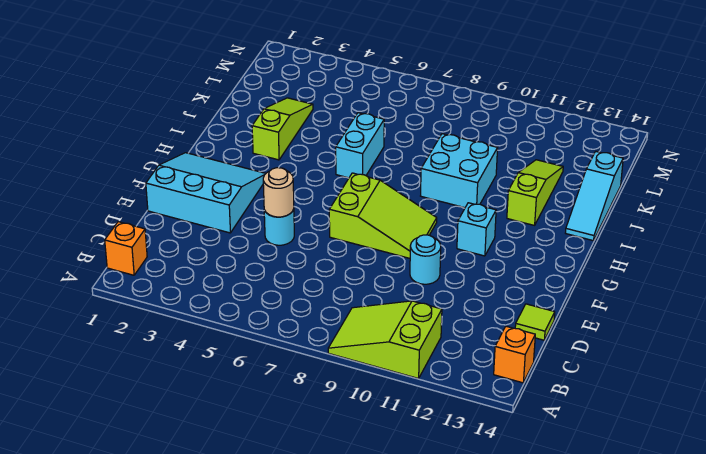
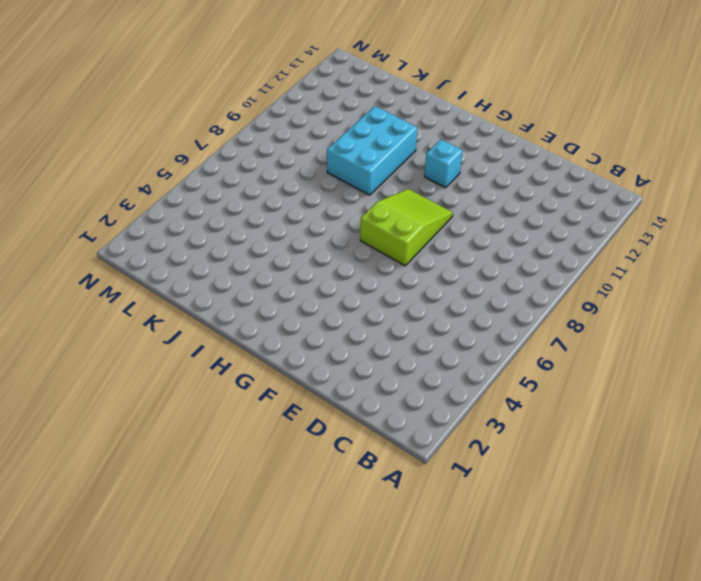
cyan brick I9:J11 level 1 -> cyan brick I9:J10 level 1
none -> lime slope A9:B11 level 1 top 11
none -> orange brick B1 level 1
none -> orange brick B14 level 1

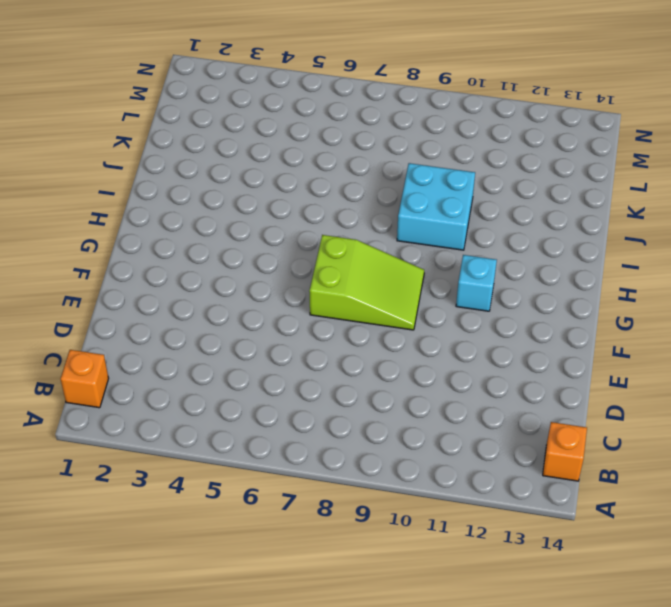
none -> lime slope A9:B11 level 1 top 11
none -> lime tile D14 level 1
none -> cyan slope E1:G3 level 1 top E

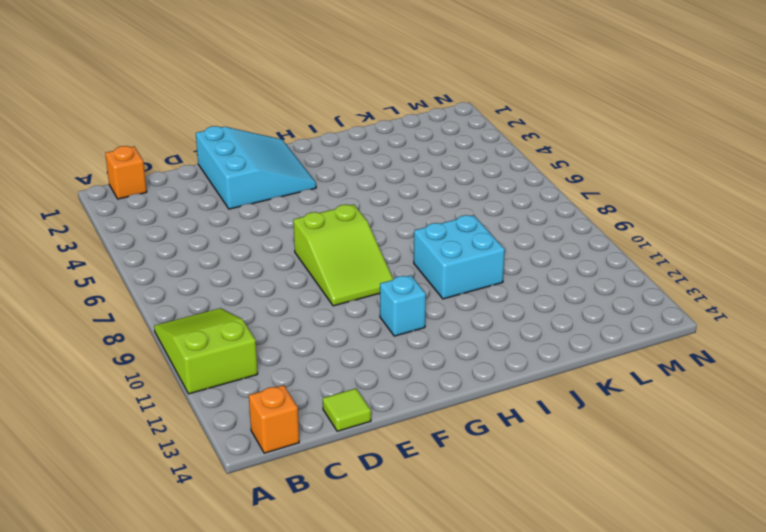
none -> cyan round brick E5 level 1
none -> cyan round brick E10 level 1
none -> lime slope I3:K3 level 1 top I

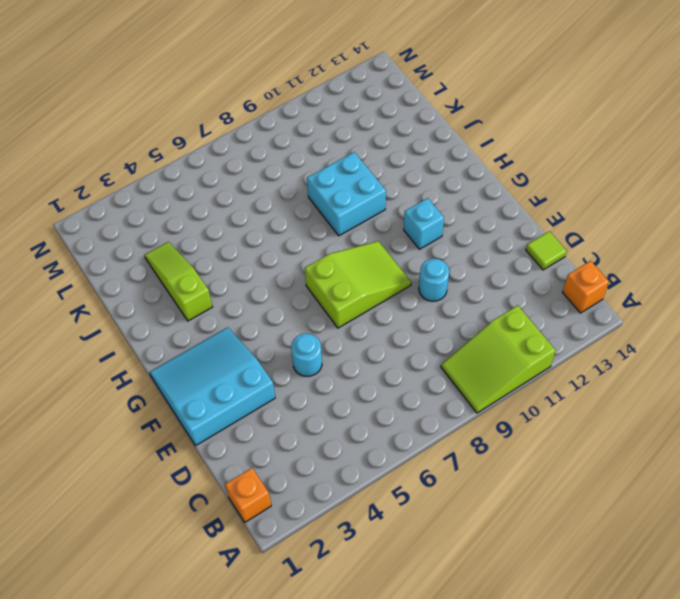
none -> cyan brick I6:J6 level 1
none -> lime slope I12:K12 level 1 top I
none -> cyan slope I14:K14 level 1 top K

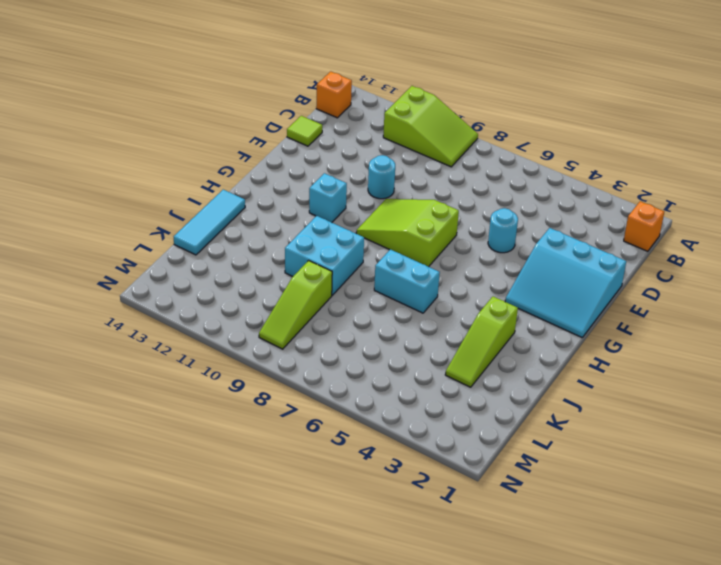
cyan brick I6:I7 level 1 -> cyan brick I6:J6 level 1
cyan tile I14:K14 level 1 -> cyan slope I14:K14 level 1 top K
lime slope K9:M9 level 1 top K -> lime slope I12:K12 level 1 top I
none -> tan round brick E5 level 2

